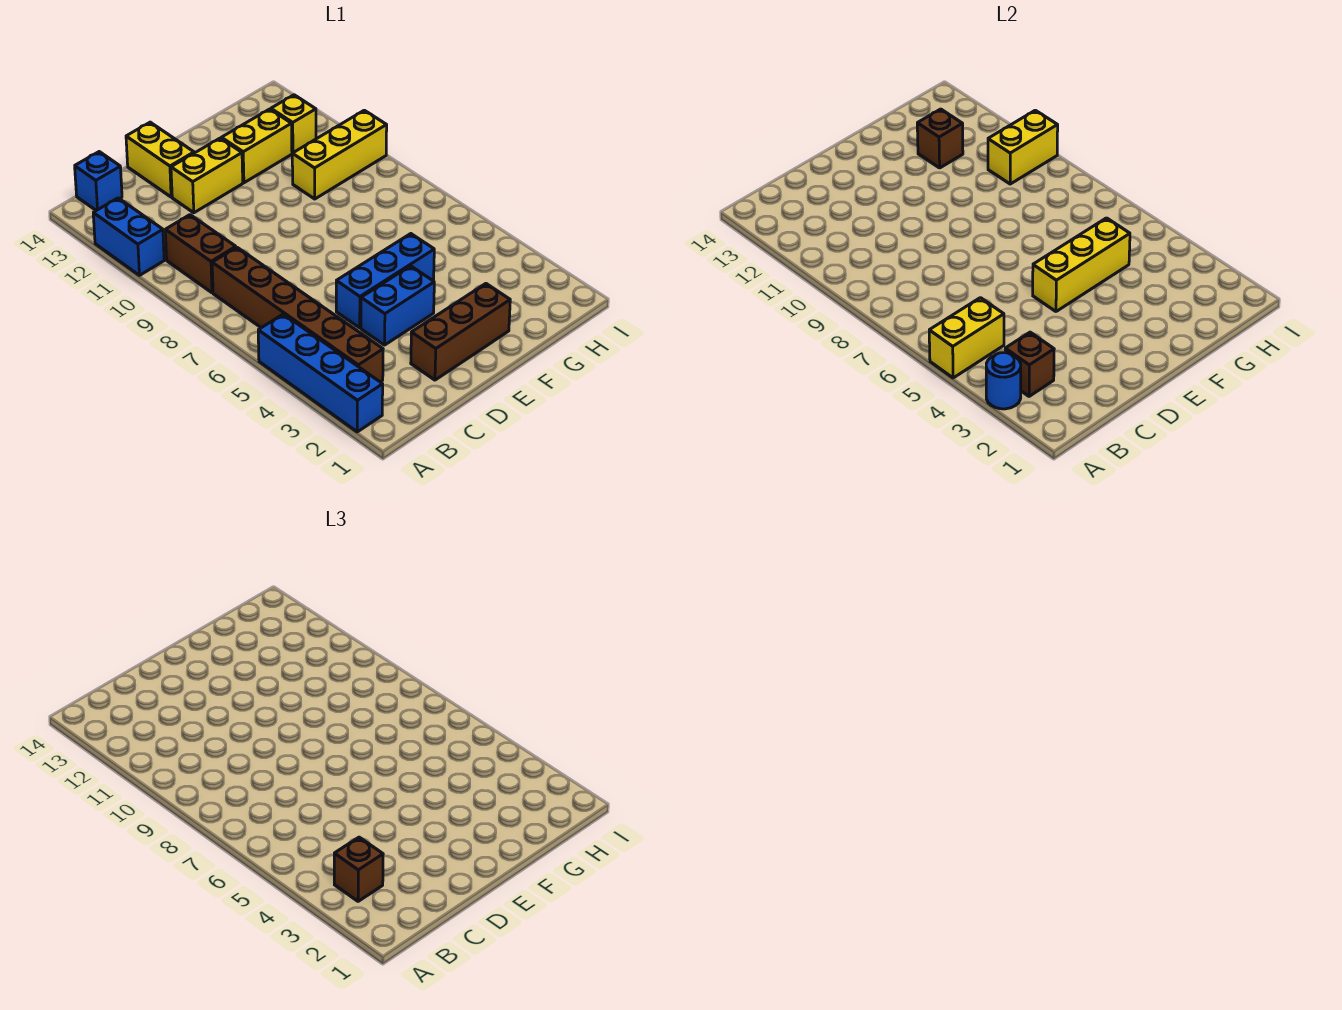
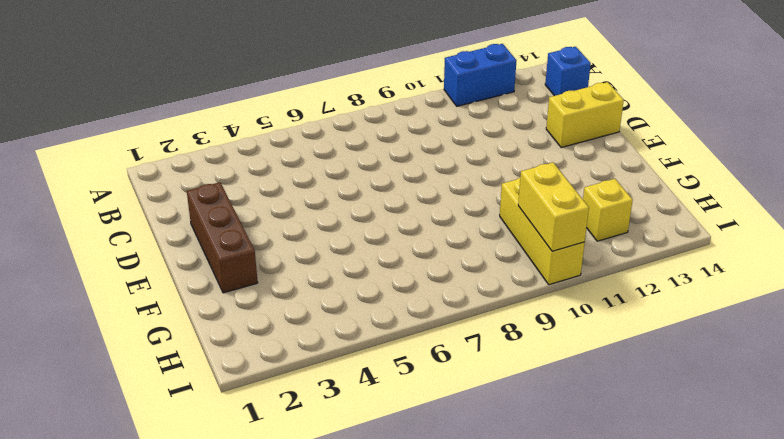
none -> blue brick A2:A5 level 1
none -> brown brick B3:B8 level 1
none -> brown brick B9:B10 level 1

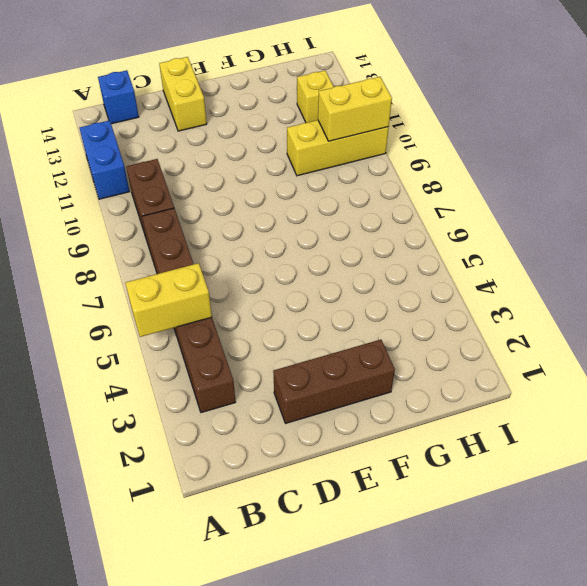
none -> blue brick A2:A5 level 1
none -> blue brick D4:E4 level 1
none -> blue brick D5:F5 level 1

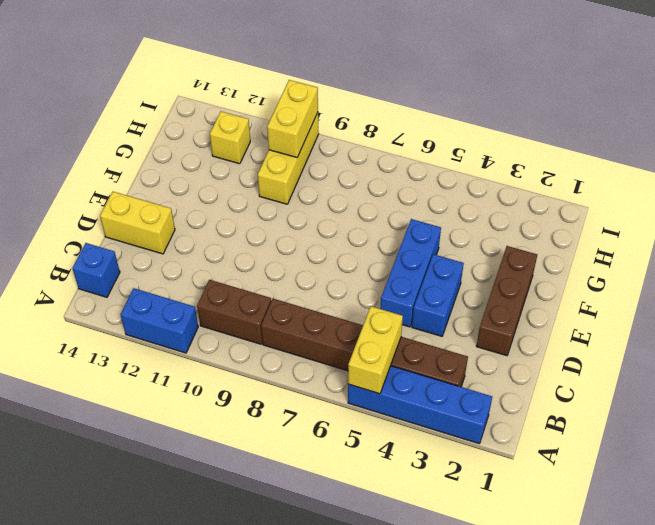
none -> yellow brick D12:E12 level 1
none -> yellow brick F12:G12 level 1
none -> blue round brick A3 level 2

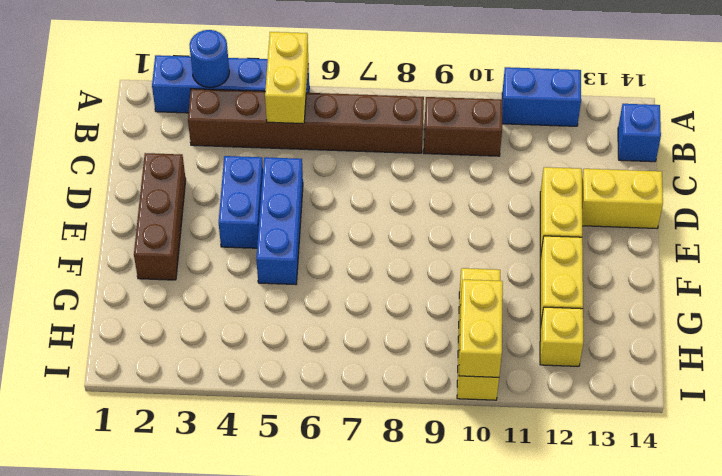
none -> brown brick B3 level 2
none -> yellow brick E5:G5 level 2
none -> brown brick G12 level 2

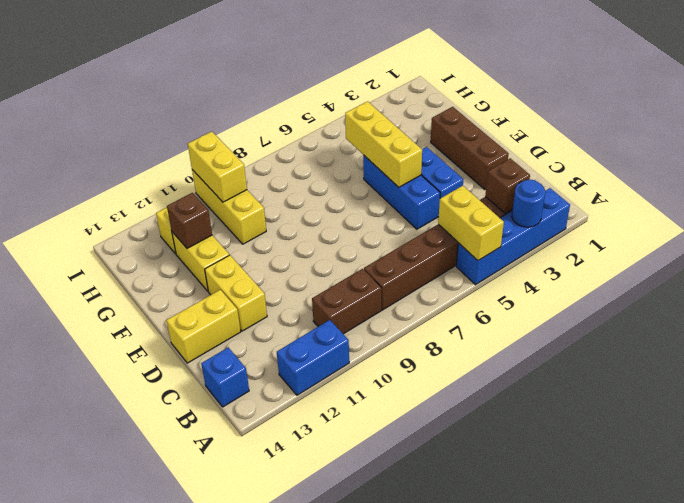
none -> brown brick B3 level 3

